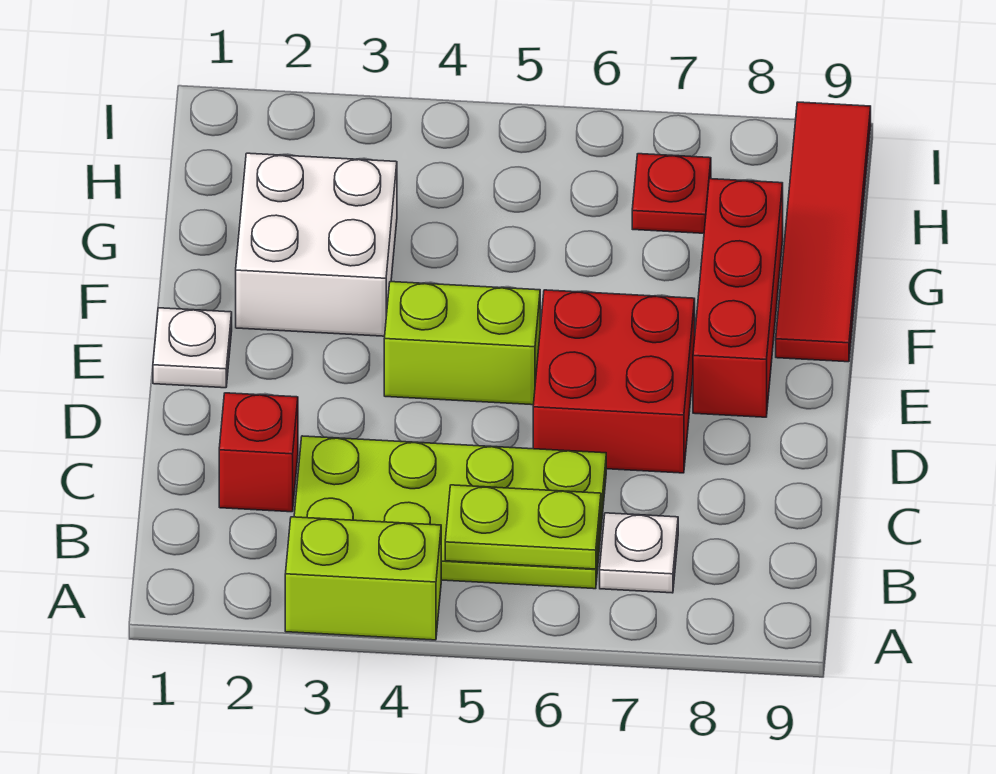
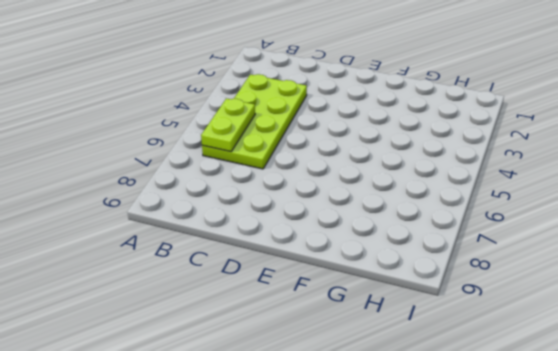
none -> lime brick A3:A4 level 1
none -> white plate B7 level 1
none -> red brick C2 level 1

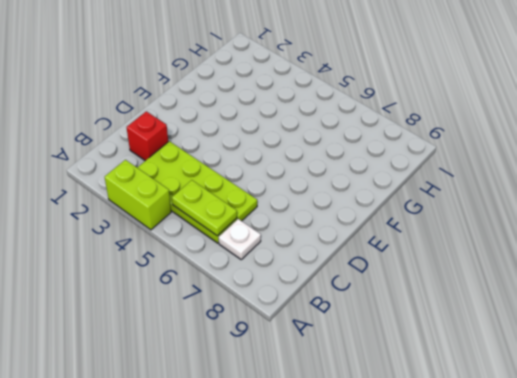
none -> red brick D6:E7 level 1
none -> white plate E1 level 1
none -> lime brick E4:E5 level 1

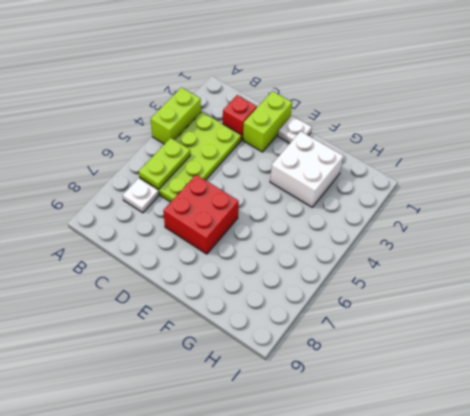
lime brick D1:D2 level 1 -> lime brick E4:E5 level 1
none -> red brick E8:G8 level 1
none -> red tile F9:I9 level 1
none -> red plate H7 level 1

